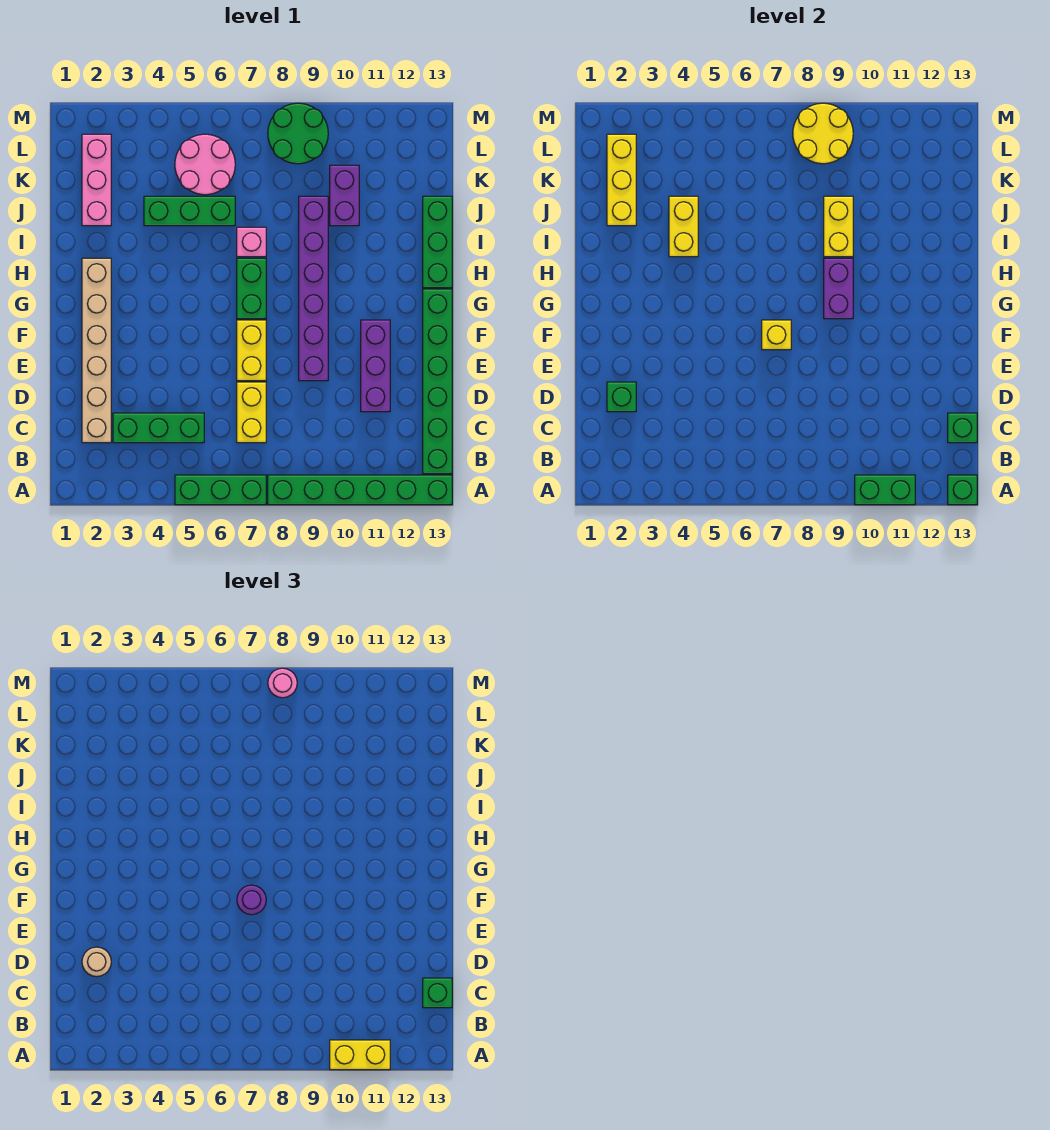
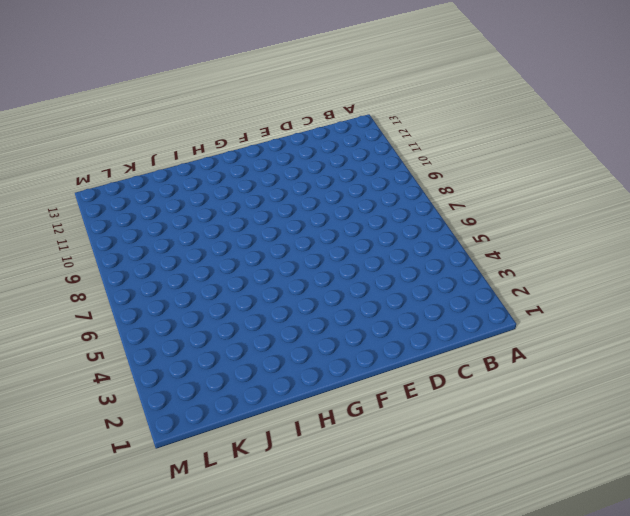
none -> green brick A5:A7 level 1
none -> green brick A8:A13 level 1
none -> green brick B13:G13 level 1
none -> tan brick C2:H2 level 1

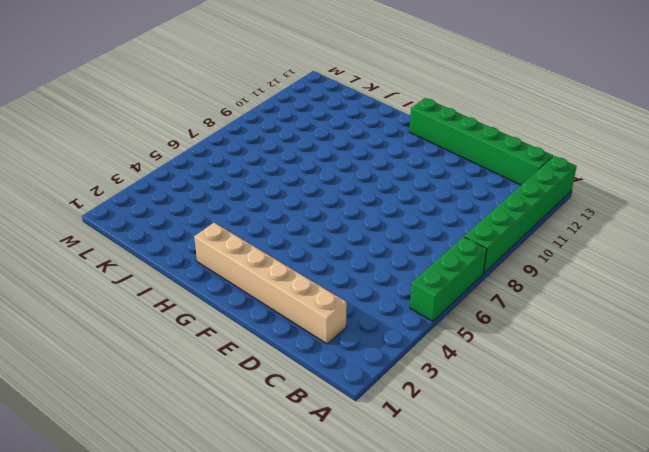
none -> green brick C3:C5 level 1
none -> yellow brick C7:D7 level 1
none -> purple brick D11:F11 level 1
none -> yellow brick E7:F7 level 1

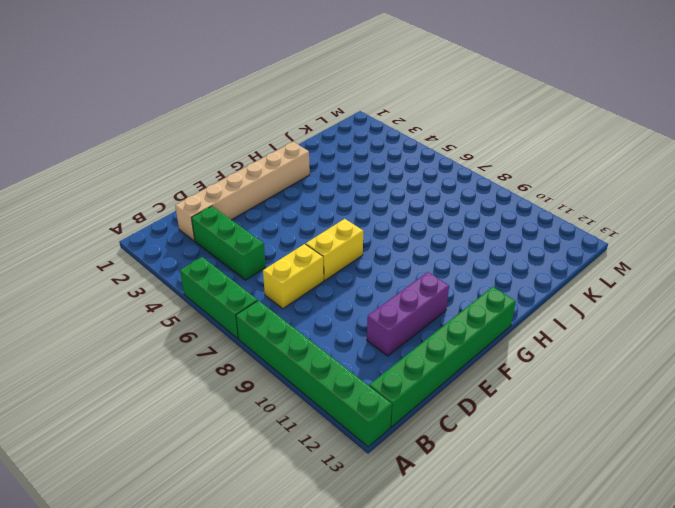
none -> purple brick E9:J9 level 1
none -> green brick G7:H7 level 1
none -> green brick H13:J13 level 1
none -> pink brick I7 level 1

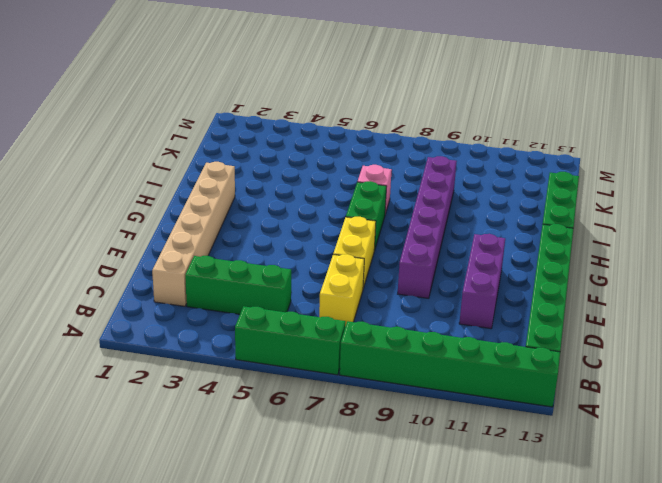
none -> pink brick J2:L2 level 1
none -> green brick J4:J6 level 1
none -> purple brick J10:K10 level 1
none -> pink round brick K5:L6 level 1

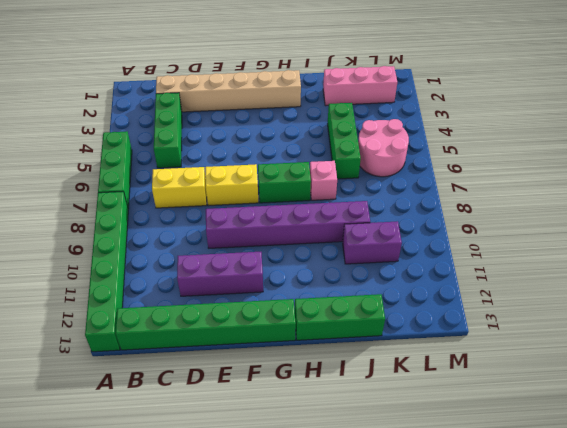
none -> green round brick L8:M9 level 1
none -> green brick A10:A11 level 2
none -> green brick A13 level 2
none -> green brick C13 level 2

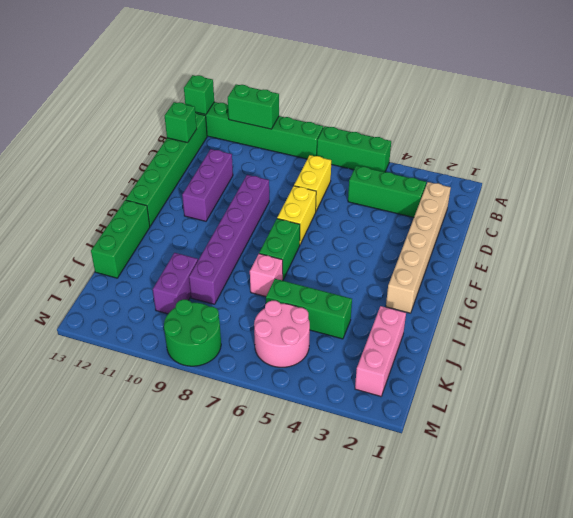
none -> green brick D2 level 2
none -> yellow brick F7 level 2
none -> purple brick G9:H9 level 2
none -> yellow brick I4:J4 level 2

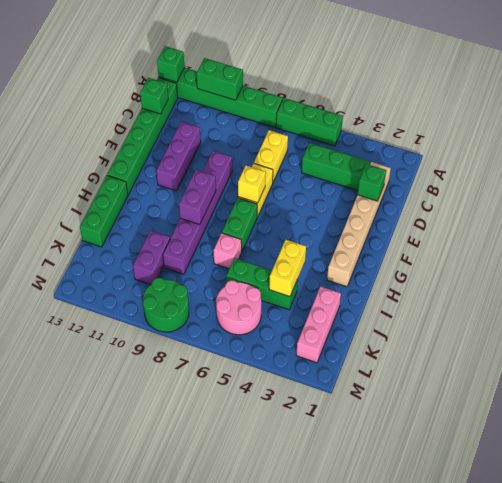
none -> yellow brick I9:J9 level 2
none -> yellow brick J2:L2 level 2
none -> yellow round brick L8:M9 level 2
none -> yellow brick A10:A11 level 3

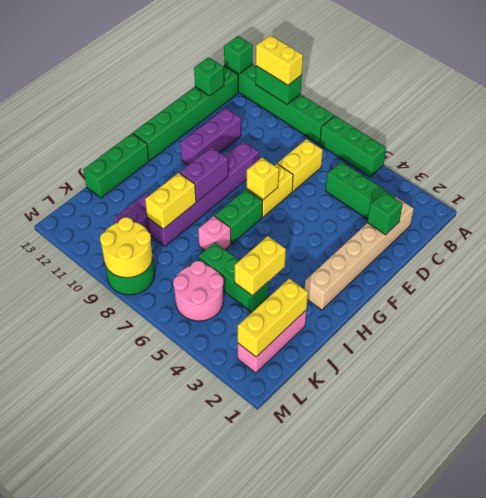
none -> green brick C13 level 3
none -> tan round brick D2 level 3
none -> purple round brick F7 level 3
none -> pink round brick M8 level 3

